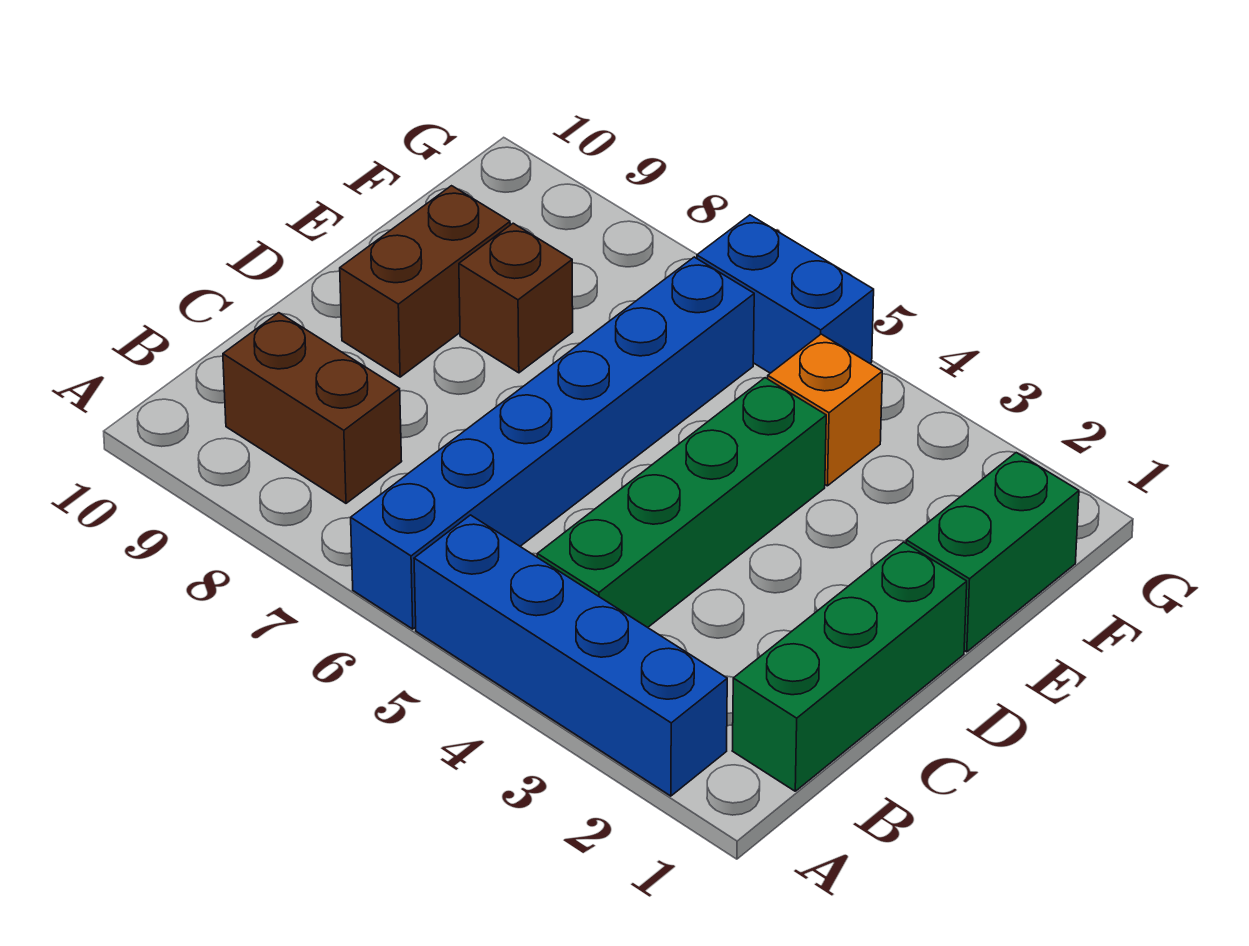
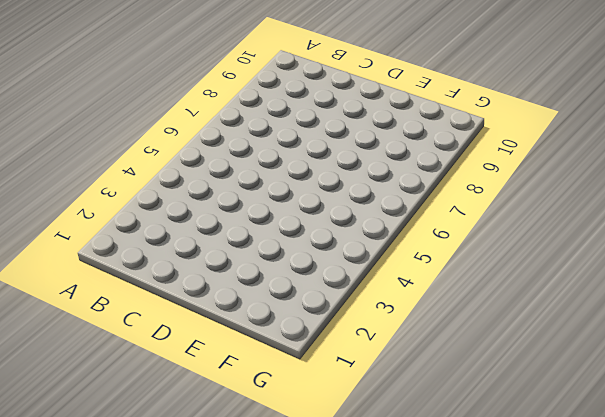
none -> blue brick A2:A5 level 1
none -> blue brick A6:F6 level 1

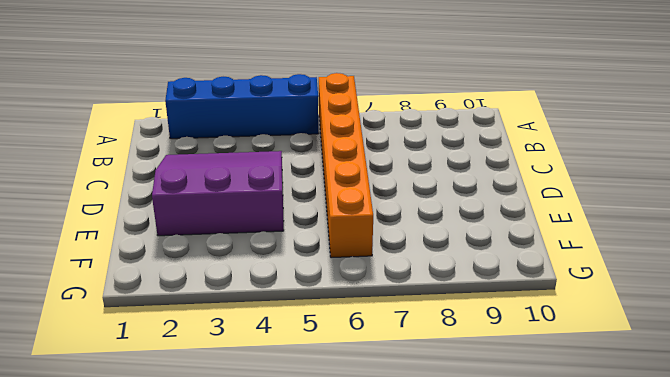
orange brick A6:F6 level 1 -> blue brick A6:F6 level 1
purple slope C2:E4 level 1 top E -> green brick B4:E4 level 1
none -> green brick B1:D1 level 1
none -> brown brick B8:B9 level 1

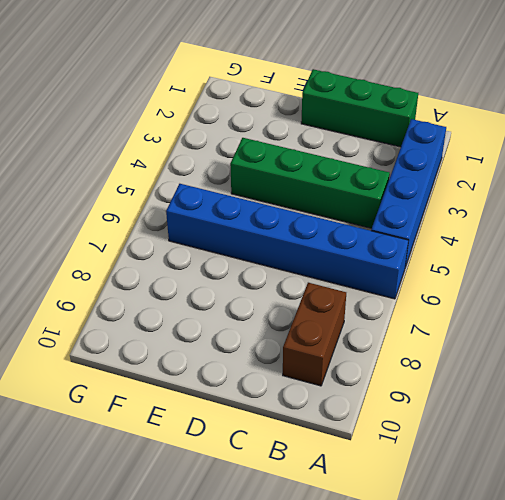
none -> brown brick D9:E9 level 1
none -> green brick E1:F1 level 1

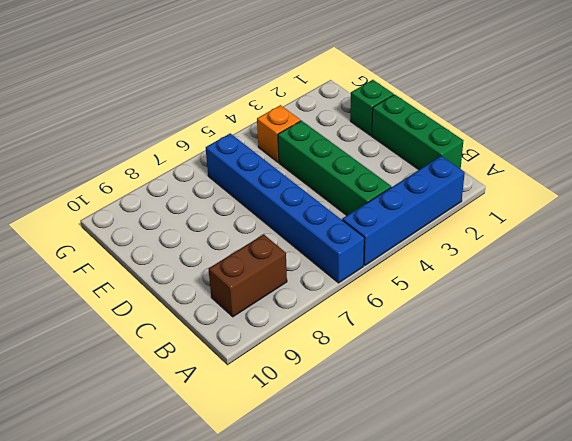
green brick E1 level 1 -> green brick E1:F1 level 1
none -> brown brick D9:E9 level 1
none -> brown brick E8 level 1

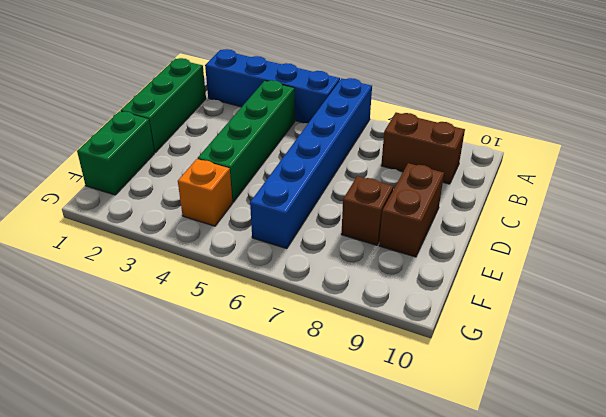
none -> blue brick G5:G6 level 1

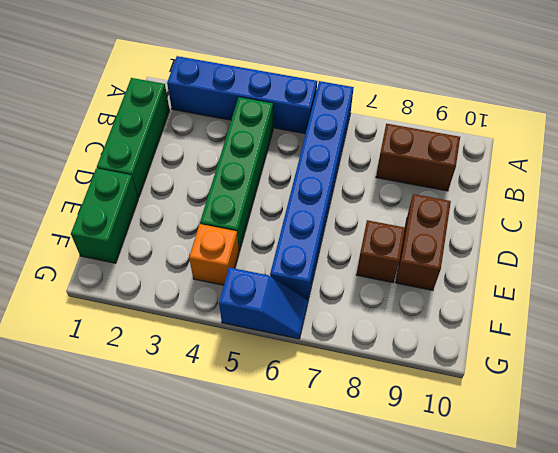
blue slope G5:G6 level 1 top 5 -> blue brick G5:G6 level 1

